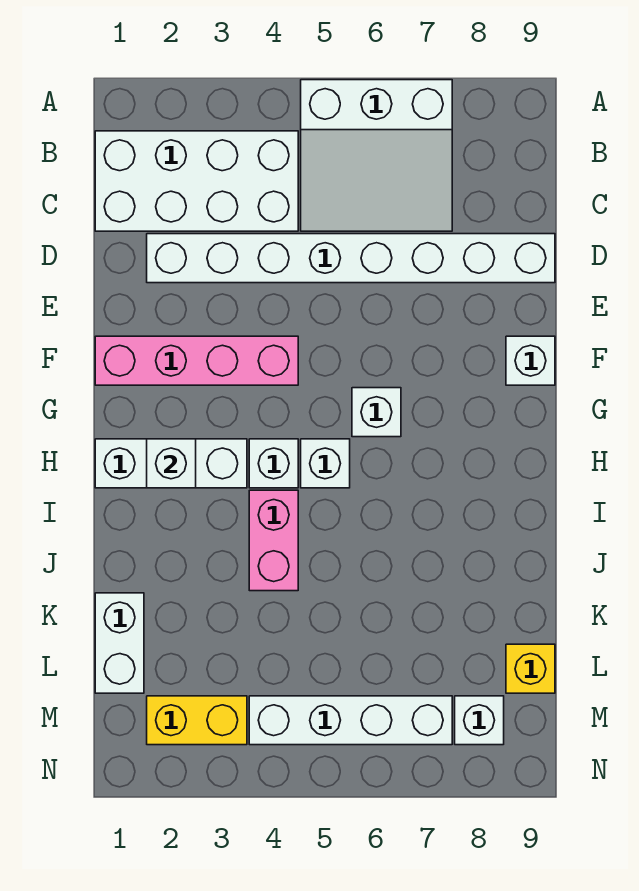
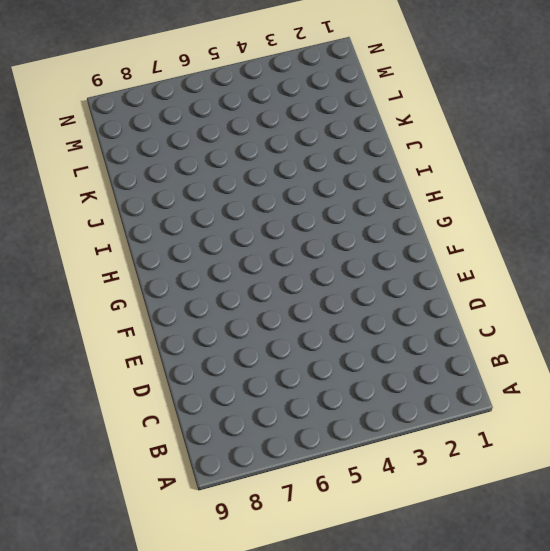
none -> white slope A5:C7 level 1 top A
none -> white brick B1:C4 level 1
none -> white brick D2:D9 level 1

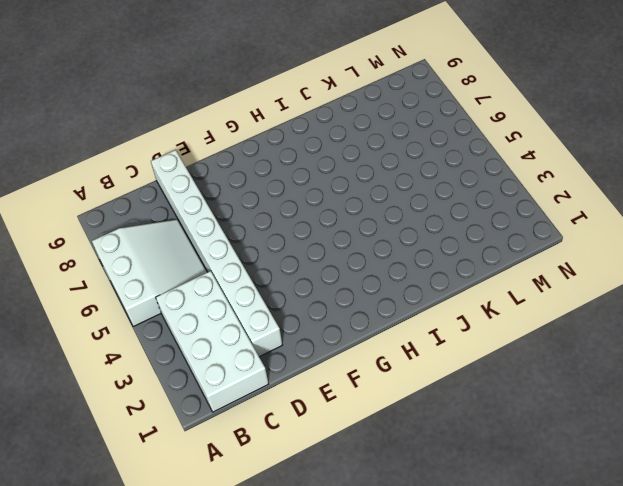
none -> pink brick F1:F4 level 1
none -> white brick F9 level 1
none -> white brick G6 level 1

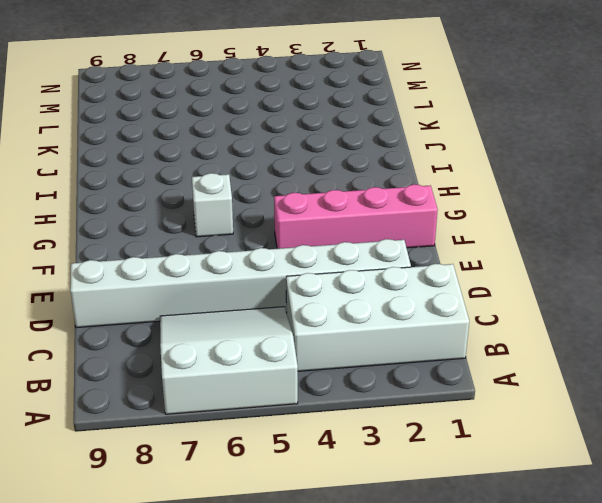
none -> white brick F9 level 1
none -> white brick H1:H3 level 1
none -> white brick H4 level 1

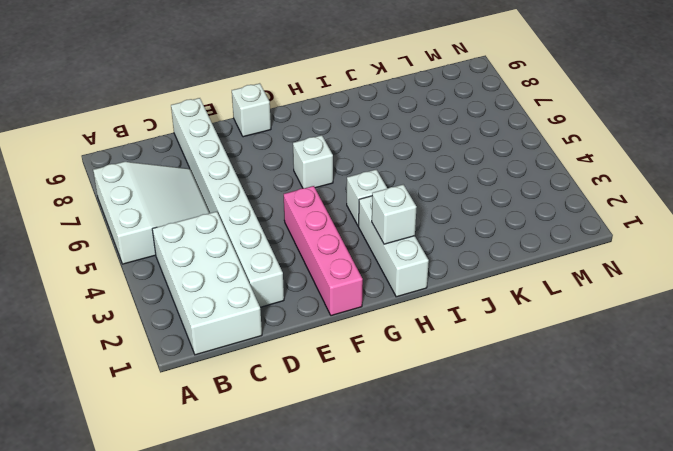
none -> white brick H5 level 1
none -> pink brick I4:J4 level 1
none -> white brick K1:L1 level 1

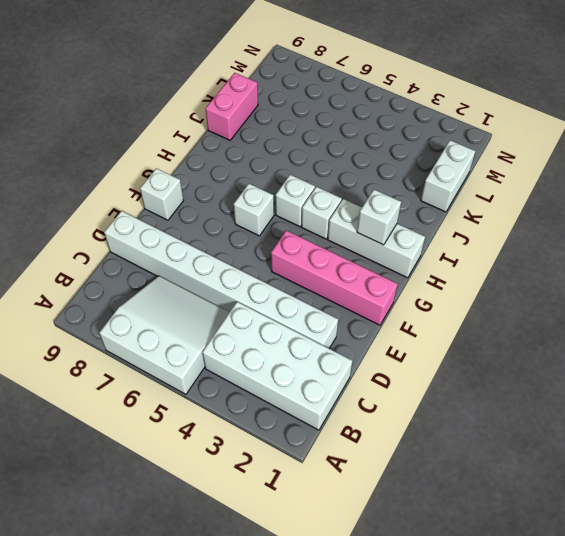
pink brick J9:K9 level 1 -> pink brick I4:J4 level 1
none -> yellow brick L9 level 1
none -> yellow brick M2:M3 level 1
none -> white brick M4:M7 level 1

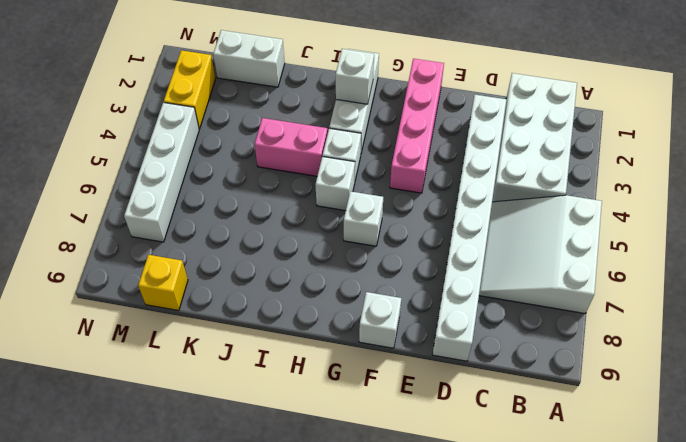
none -> white brick M8 level 1

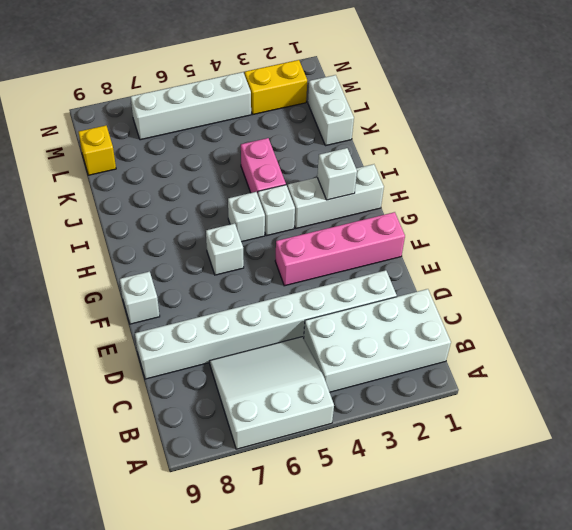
none -> white brick M8 level 1

